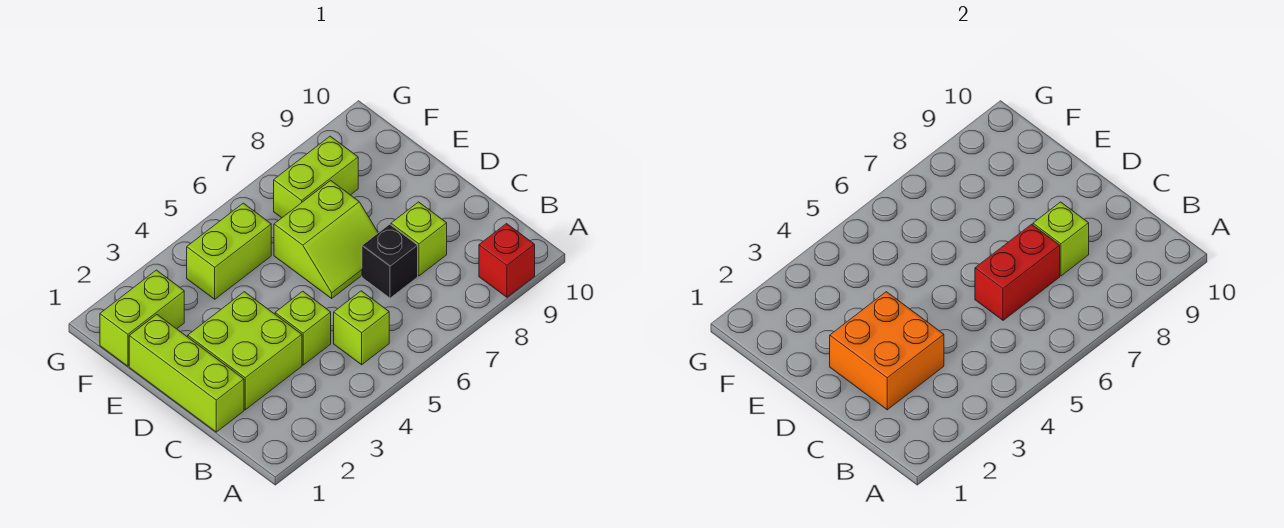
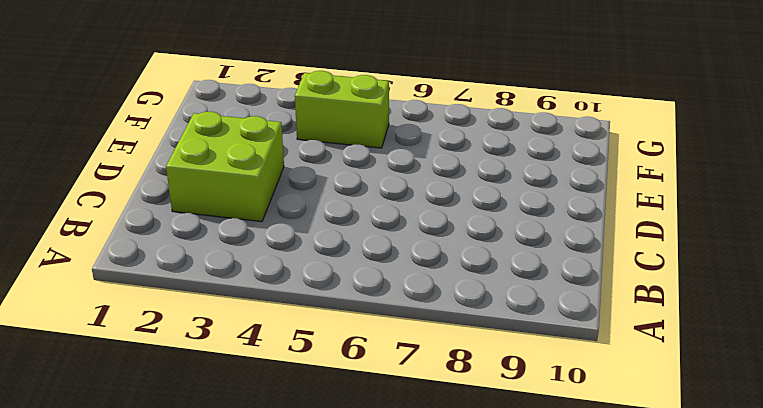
none -> red brick A9 level 1
none -> lime brick B5 level 1
none -> lime brick C1:E1 level 1

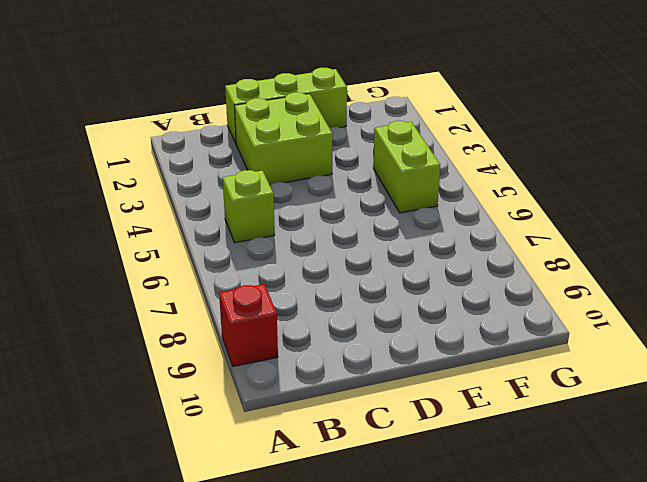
none -> lime brick C4 level 1
none -> black brick C7 level 1
none -> lime brick C8 level 1

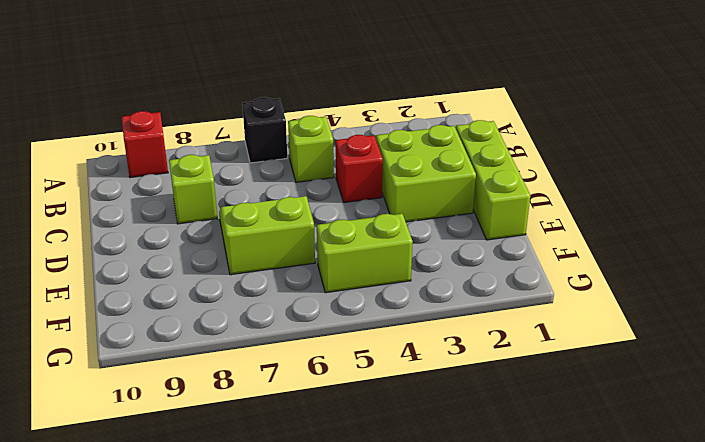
black brick A6 level 1 -> black brick C7 level 1
red brick C4 level 1 -> lime brick C4 level 1
none -> lime brick F1:F2 level 1
none -> lime brick F7:F8 level 1
none -> orange brick C2:D3 level 2

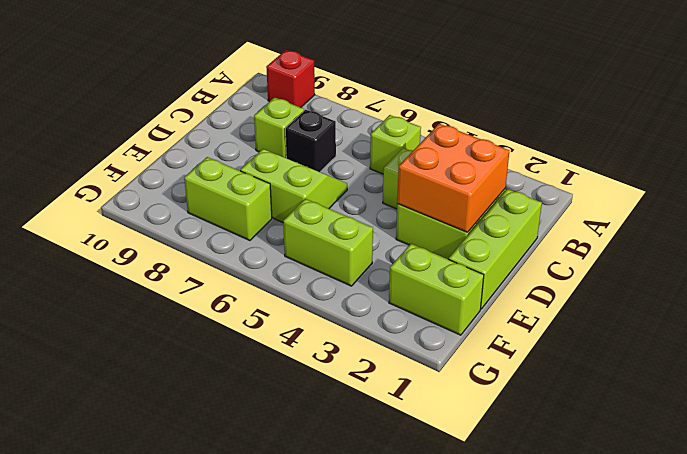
none -> red brick C6:C7 level 2
none -> lime brick C8 level 2

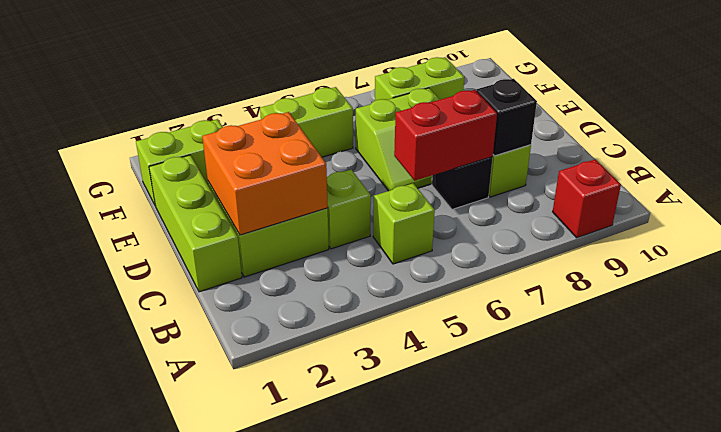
black brick C8 level 2 -> lime brick C8 level 2

